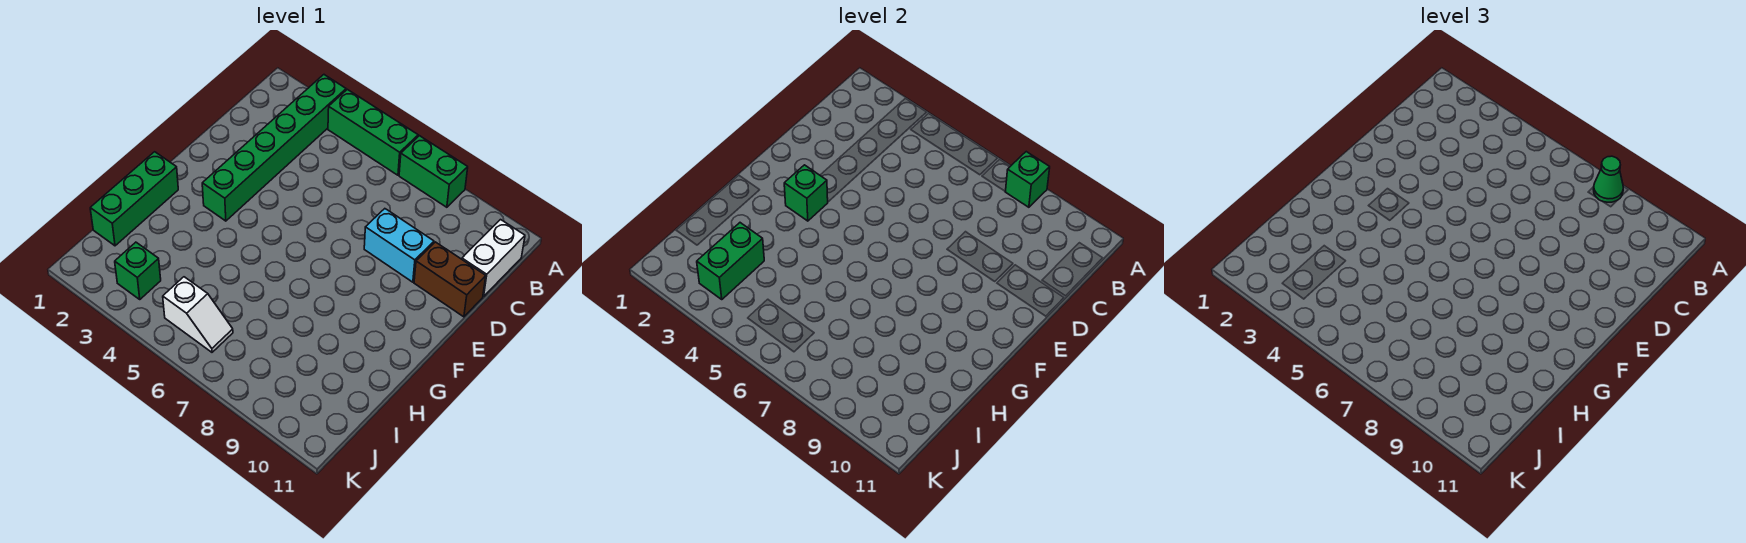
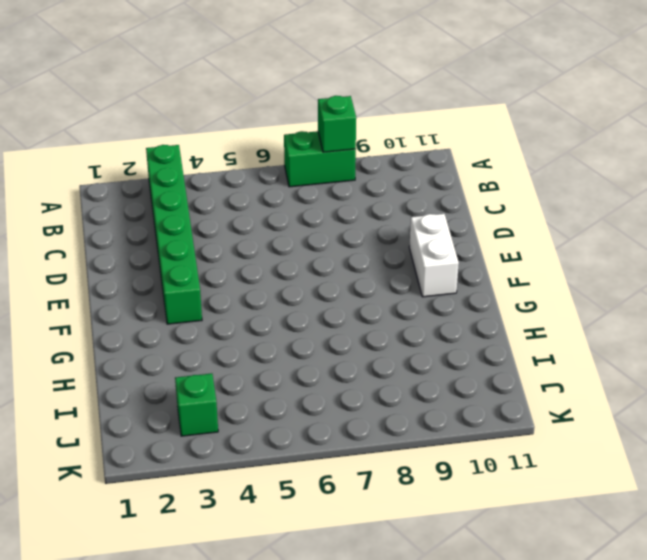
white brick E10:F10 level 1 -> white brick B11:C11 level 1
none -> green brick A4:A6 level 1
none -> cyan brick D8:D9 level 1
none -> brown brick D10:D11 level 1

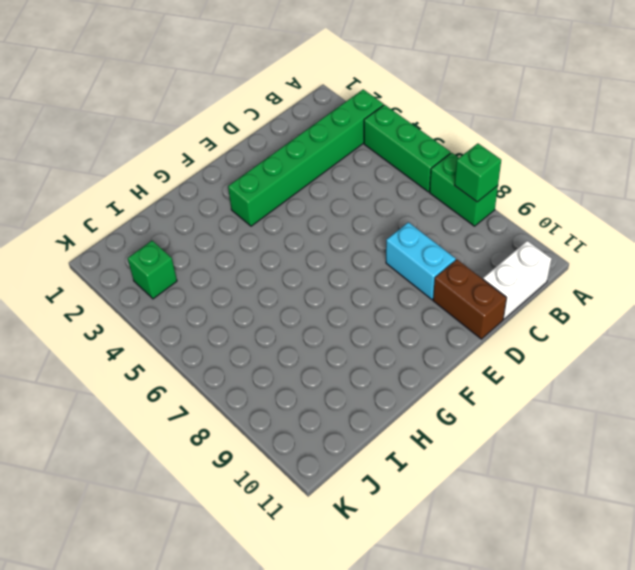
none -> green brick G1:I1 level 1
none -> white slope J5:J6 level 1 top 5
none -> green brick F3 level 2

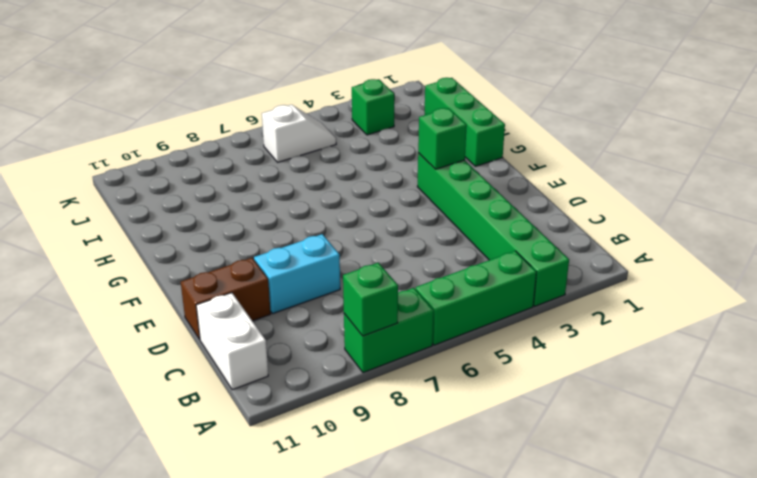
white slope J5:J6 level 1 top 6 -> white slope J5:J6 level 1 top 5
none -> green brick I3:J3 level 2
none -> green cone A8 level 3

